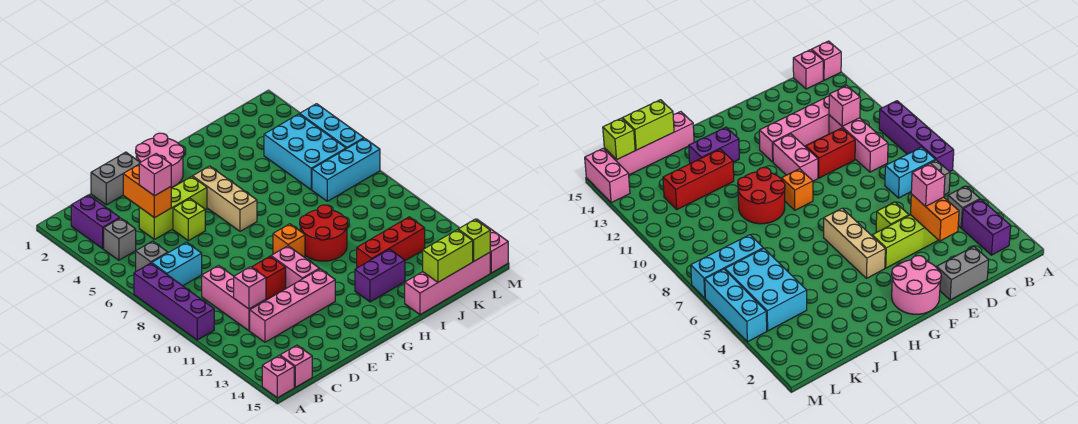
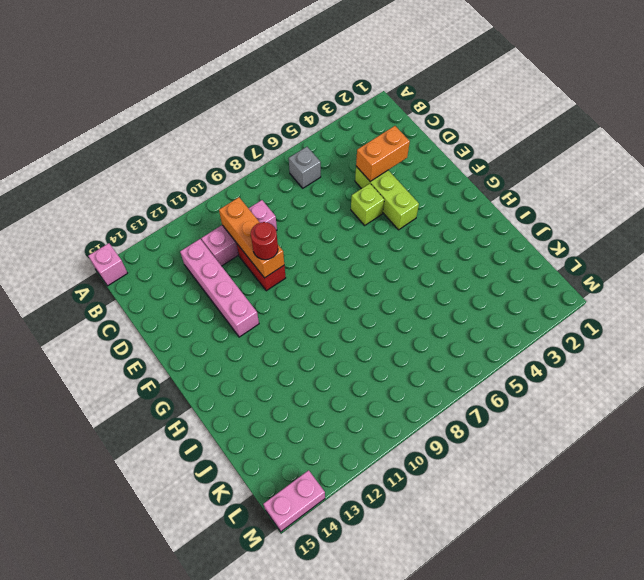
orange brick C10:E10 level 2 -> none
red round brick E10 level 3 -> none
none -> purple brick A7:A10 level 1
none -> purple brick B2:B3 level 1
none -> grey brick B4 level 1
none -> cyan brick B7:C7 level 1

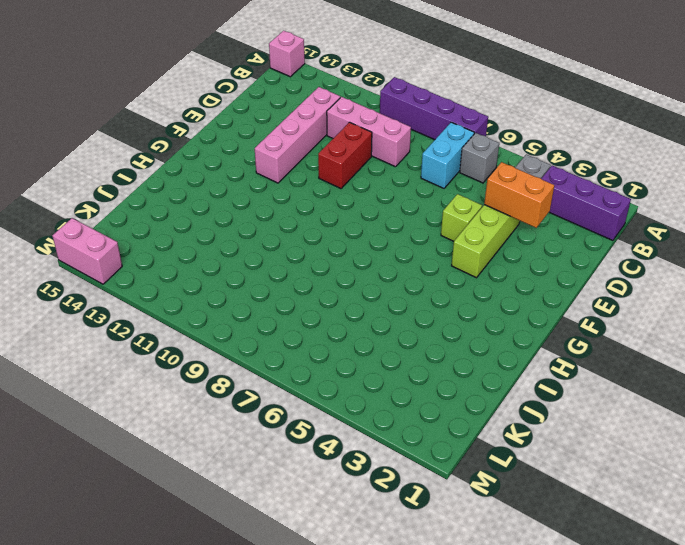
purple brick B1:B3 level 1 -> purple brick B2:B3 level 1
none -> pink brick B15 level 1
none -> grey brick D1:E1 level 1
none -> pink round brick F1:G2 level 1
none -> pink brick F10:F11 level 1

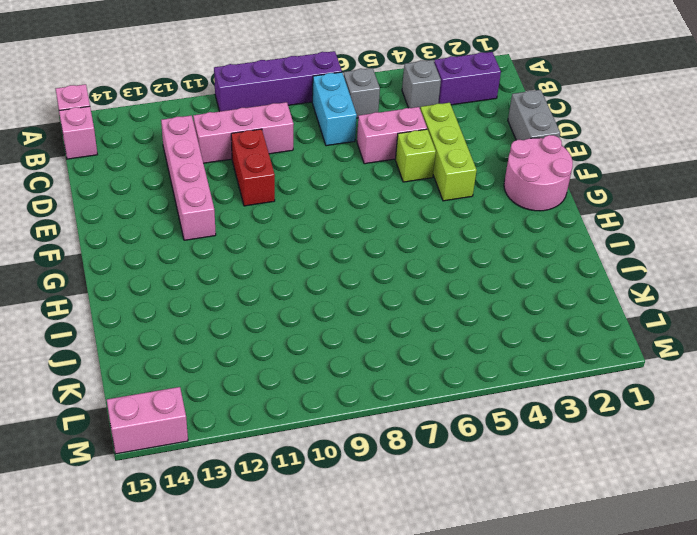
pink brick D5:D6 level 1 -> pink brick F10:F11 level 1
none -> tan brick G4:G6 level 1
none -> orange brick G9 level 1
none -> red round brick H9:I10 level 1
none -> purple brick H13:I13 level 1

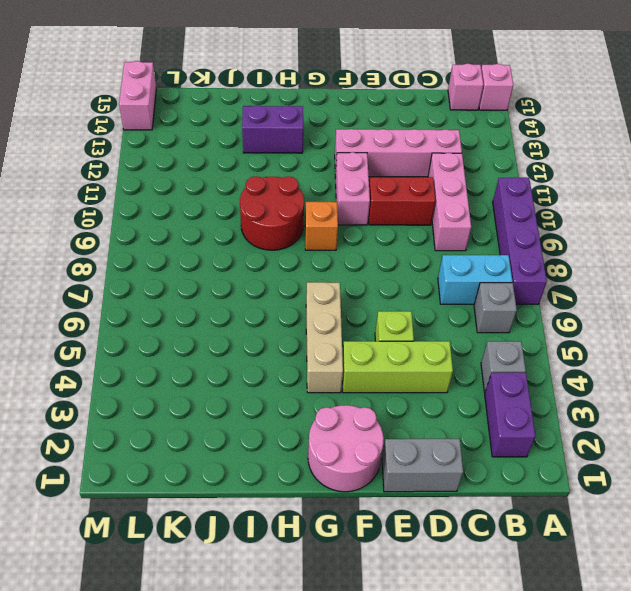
none -> red brick I12:K12 level 1
none -> pink brick I15:L15 level 1
none -> cyan brick K4:L6 level 1
none -> cyan brick K7:M7 level 1

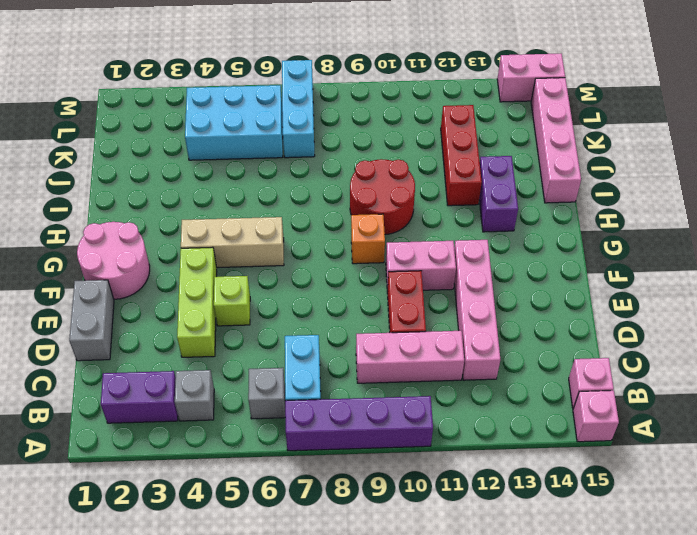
none -> cyan brick M4:M6 level 1
none -> pink brick C11 level 2
none -> orange brick D3:D4 level 2
none -> lime brick J15:K15 level 2

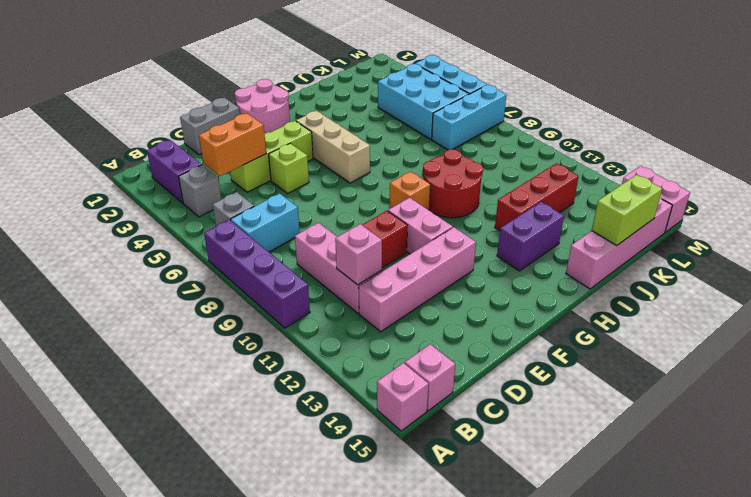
orange brick C4:D4 level 2 -> orange brick D3:D4 level 2
none -> lime brick L15 level 2
none -> pink brick D4 level 3

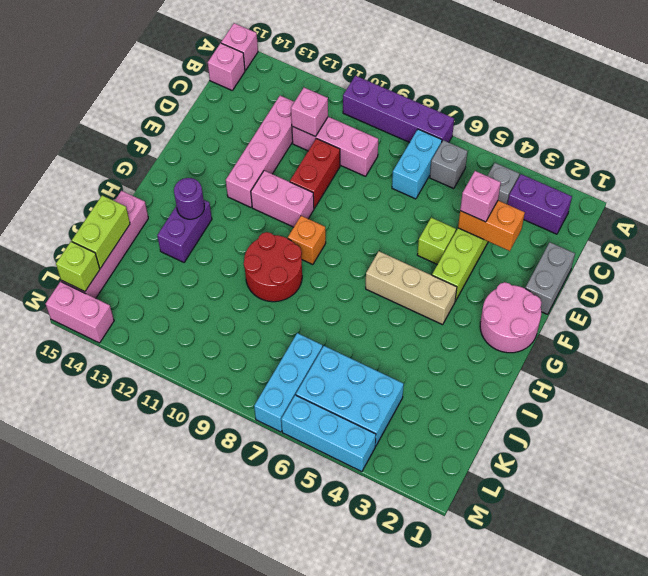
purple round brick H13 level 2 -> none
none -> red brick I12:K12 level 1

